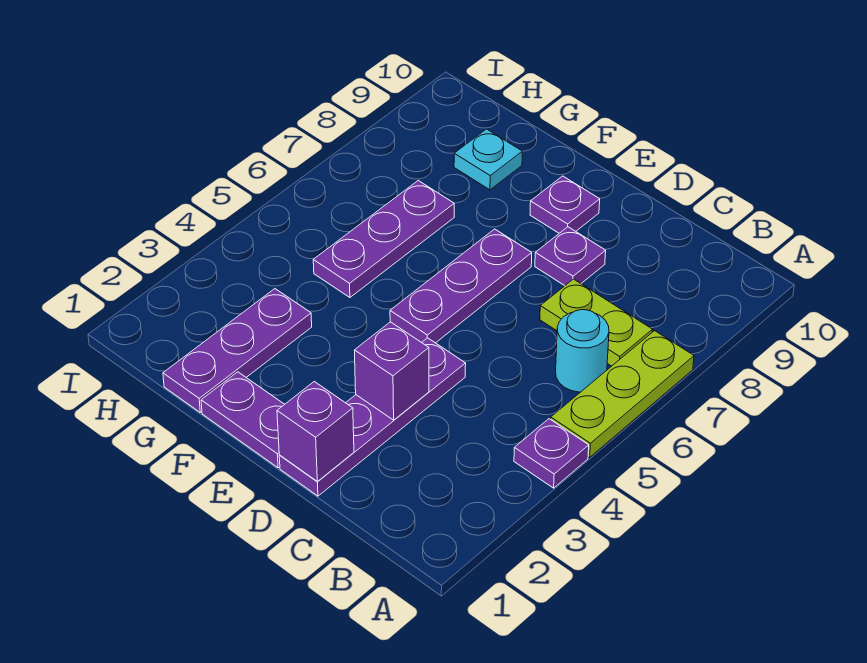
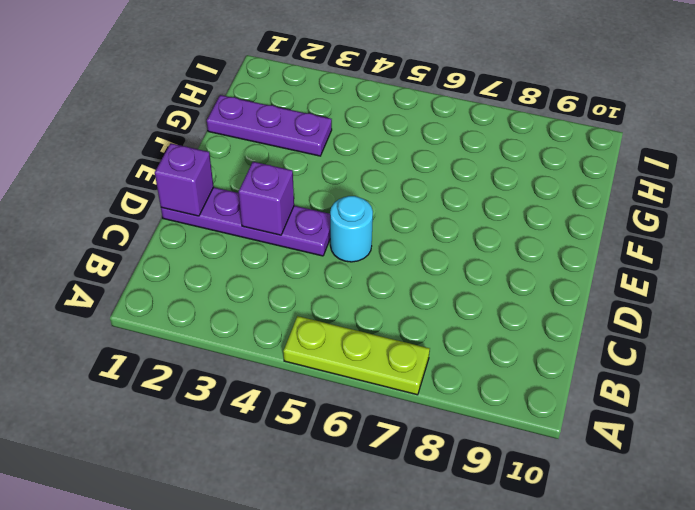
cyan round brick D5 level 1 -> cyan round brick B6 level 1
none -> purple plate A4 level 1
none -> lime plate B7:C7 level 1
none -> purple plate D8 level 1

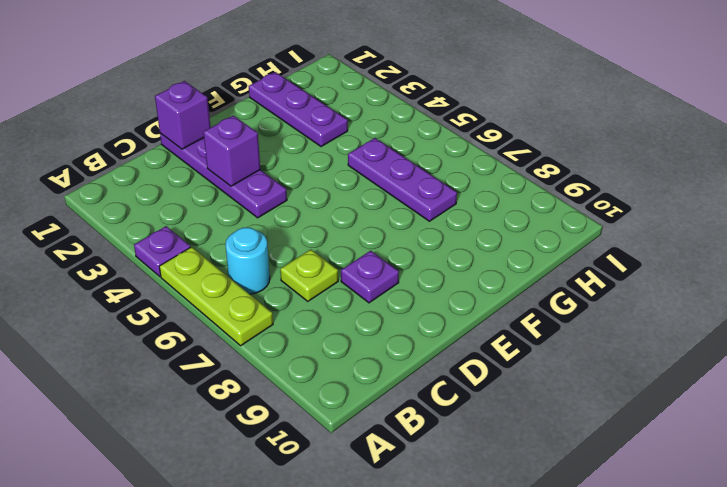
lime plate C7 level 1 -> lime plate B7:C7 level 1
none -> purple plate E1:F1 level 1
none -> purple plate E5:E7 level 1
none -> purple plate E9 level 1

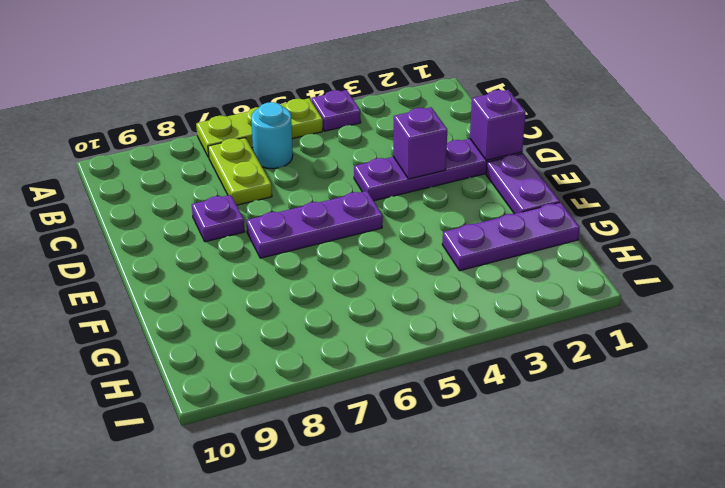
none -> purple plate E9 level 1
none -> purple plate G5:G7 level 1
none -> cyan plate G9 level 1

